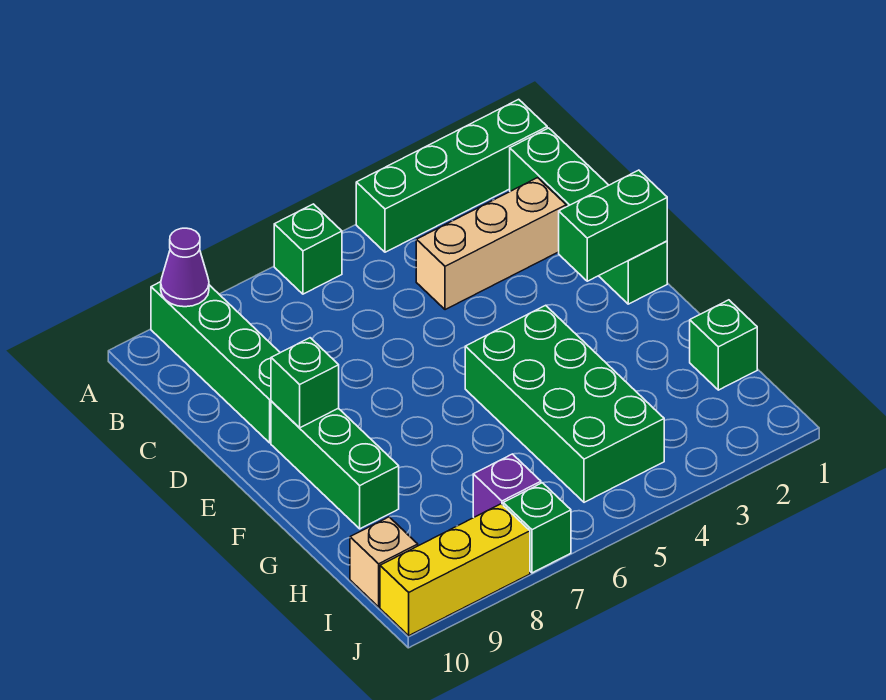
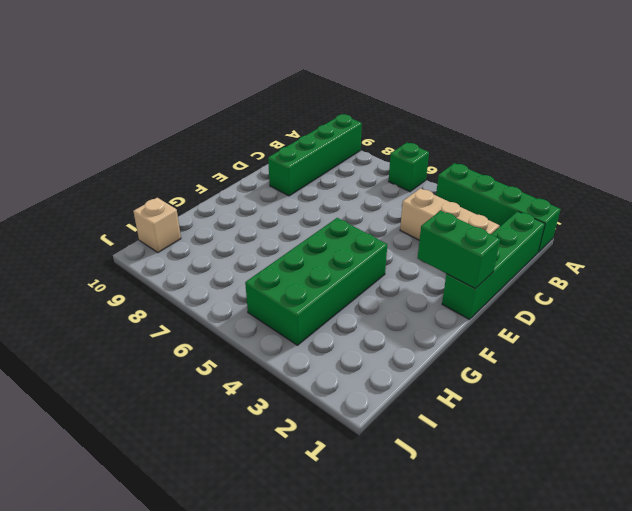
none -> green brick E9:G9 level 1
none -> green brick H1 level 1
none -> purple brick I7 level 1

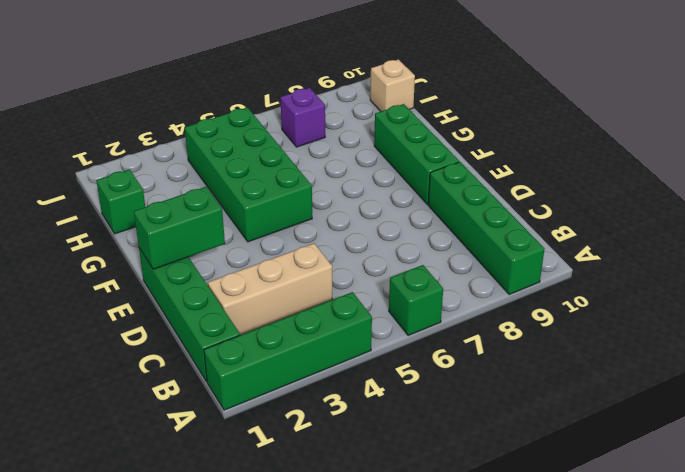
none -> green brick J7 level 1
none -> yellow brick J8:J10 level 1
none -> purple cone A9 level 2

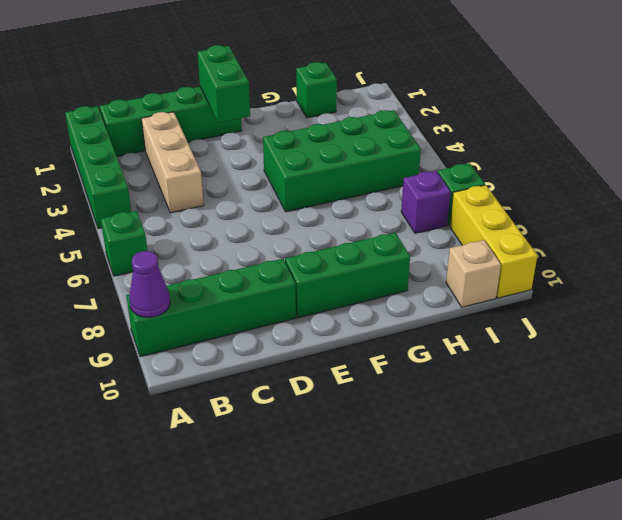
none -> green brick E9 level 2

